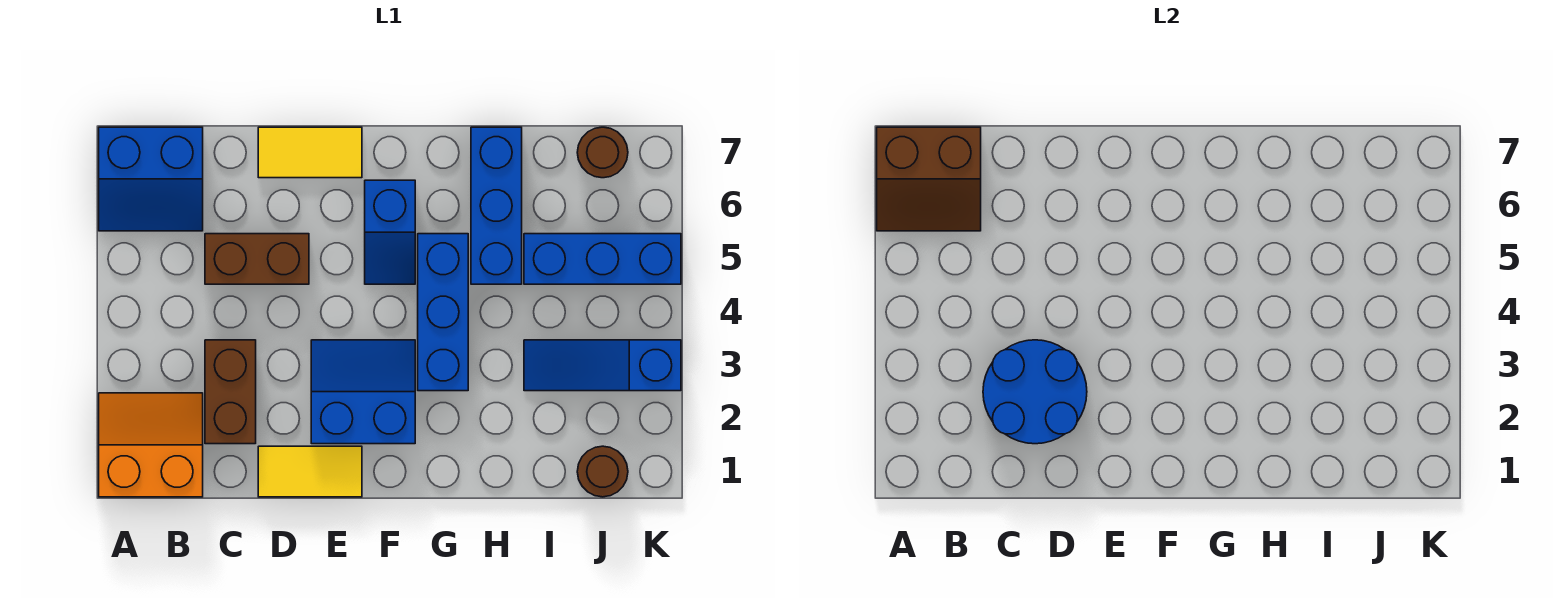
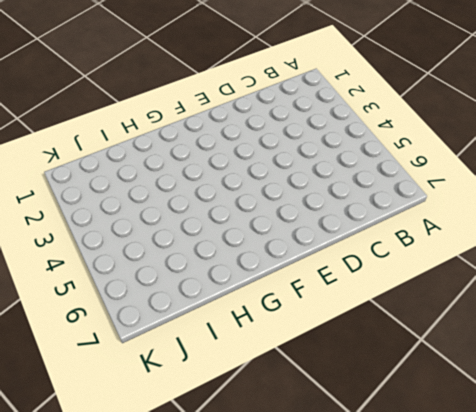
none -> orange slope A1:B2 level 1 top 1
none -> blue slope A6:B7 level 1 top 7
none -> brown brick C2:C3 level 1

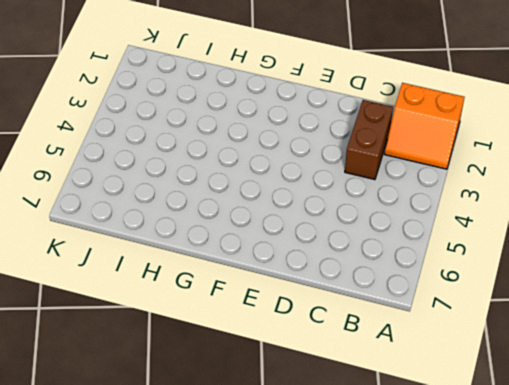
none -> blue slope A6:B7 level 1 top 7
none -> brown brick C5:D5 level 1
none -> yellow tile D1:E1 level 1

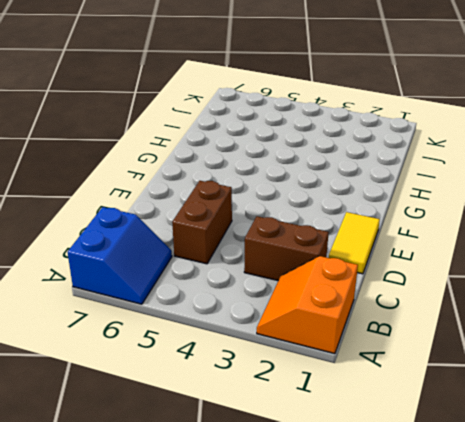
none -> yellow tile D7:E7 level 1
none -> blue slope E2:F3 level 1 top 2
none -> blue slope F5:F6 level 1 top 6

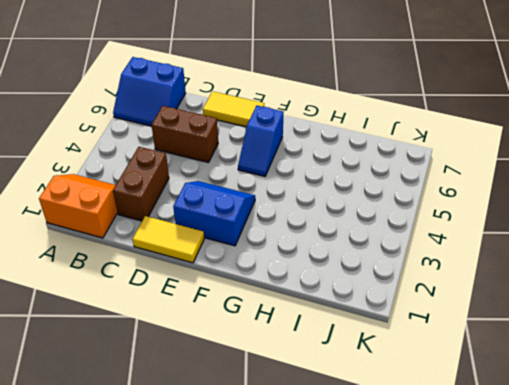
none -> blue brick G3:G5 level 1
none -> blue brick H5:H7 level 1
none -> blue slope I3:K3 level 1 top K

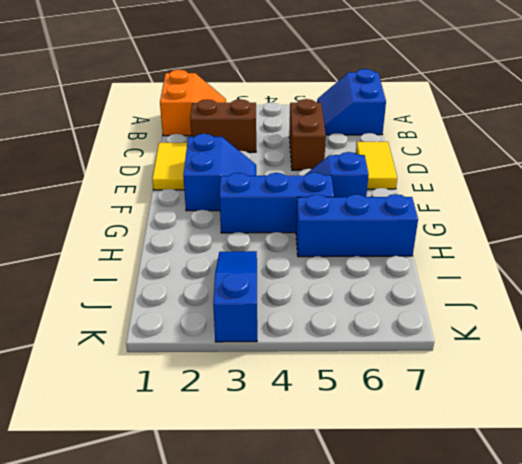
none -> blue brick I5:K5 level 1
none -> brown round brick J1 level 1
none -> brown round brick J7 level 1

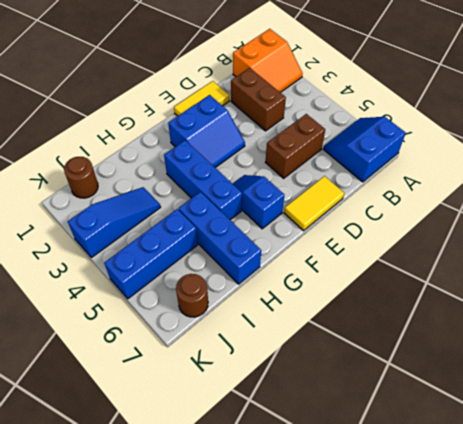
none -> brown slope A6:B7 level 2 top 7
none -> blue round brick C2:D3 level 2

